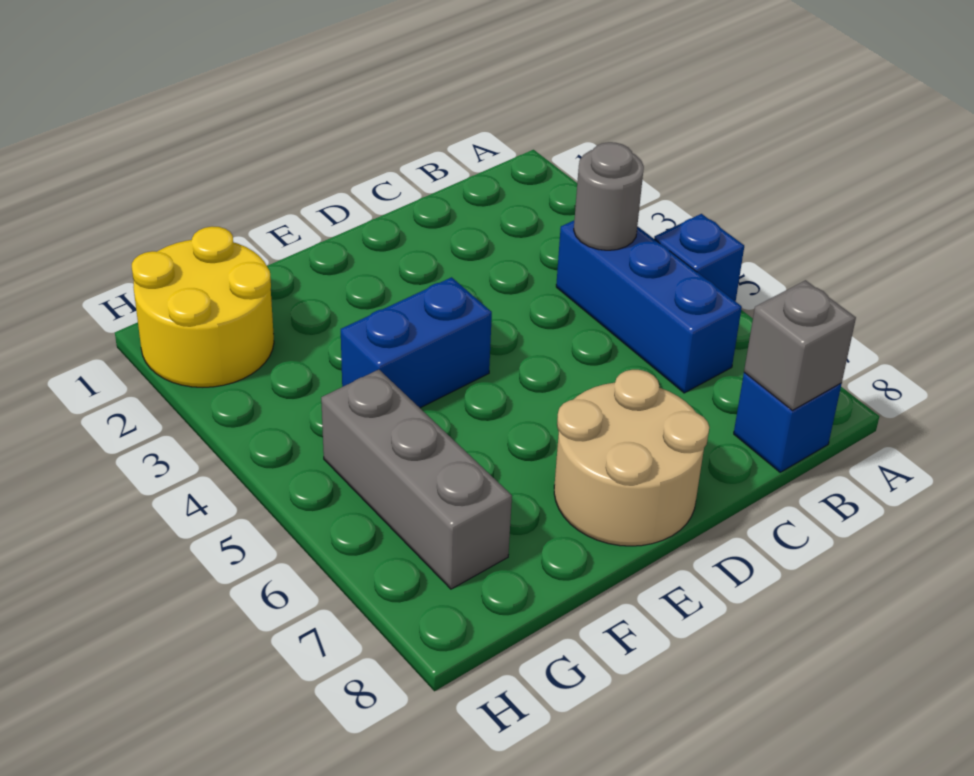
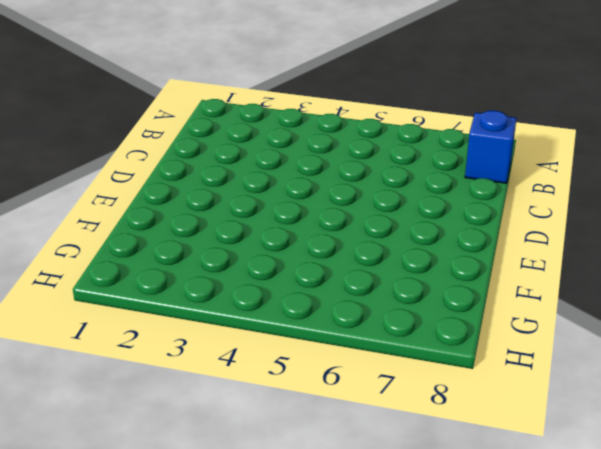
none -> blue brick A5 level 1
none -> blue brick B4:B6 level 1

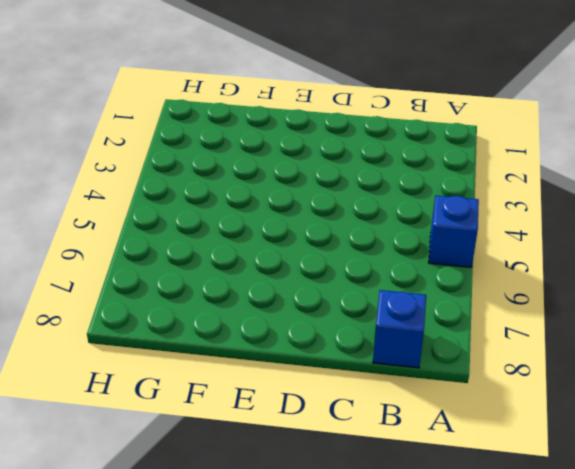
none -> blue brick B4:B6 level 1
none -> tan round brick D7:E8 level 1

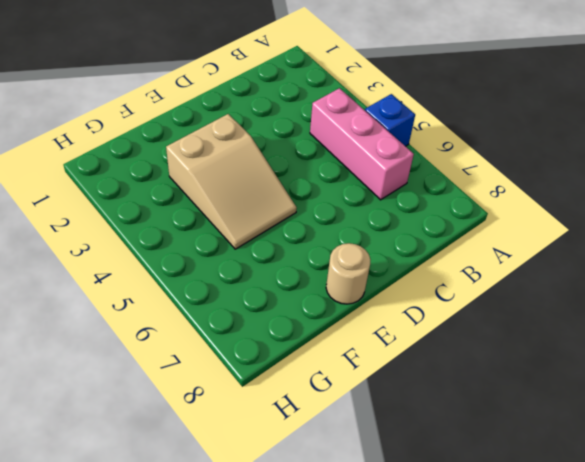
pink brick B4:B6 level 1 -> blue brick B4:B6 level 1
tan slope E3:F5 level 1 top 3 -> blue brick E4:F4 level 1
tan round brick E8 level 1 -> tan round brick D7:E8 level 1
none -> blue brick B8 level 1
none -> yellow round brick G1:H2 level 1

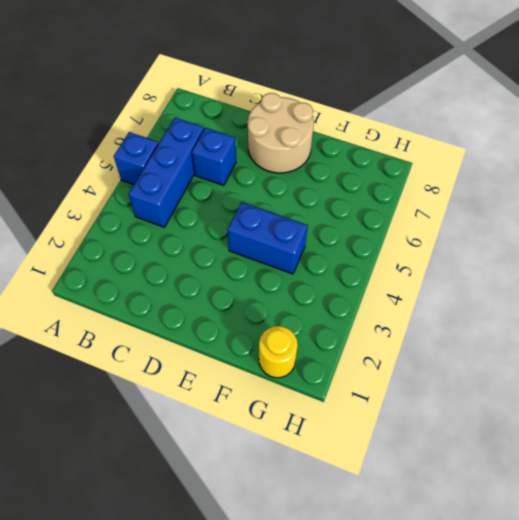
blue brick C6 level 1 -> blue brick B8 level 1
yellow round brick G1 level 1 -> yellow round brick G1:H2 level 1
none -> grey brick G5:G7 level 1
none -> grey round brick B4 level 2

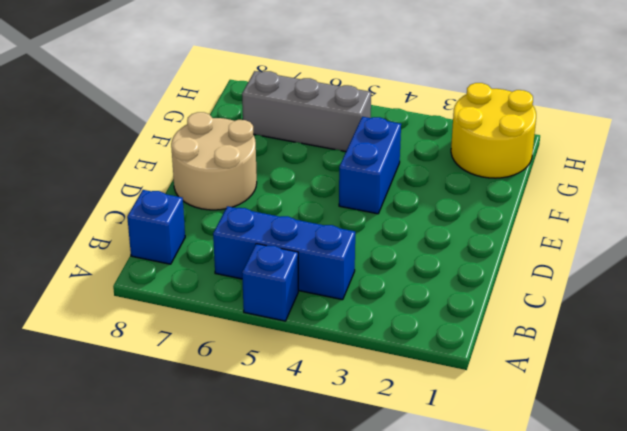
none -> grey round brick B4 level 2
none -> grey brick B8 level 2

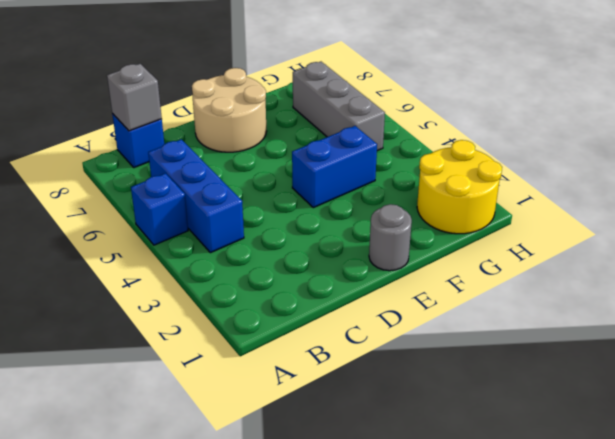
grey round brick E1 level 1 -> grey round brick B4 level 2

